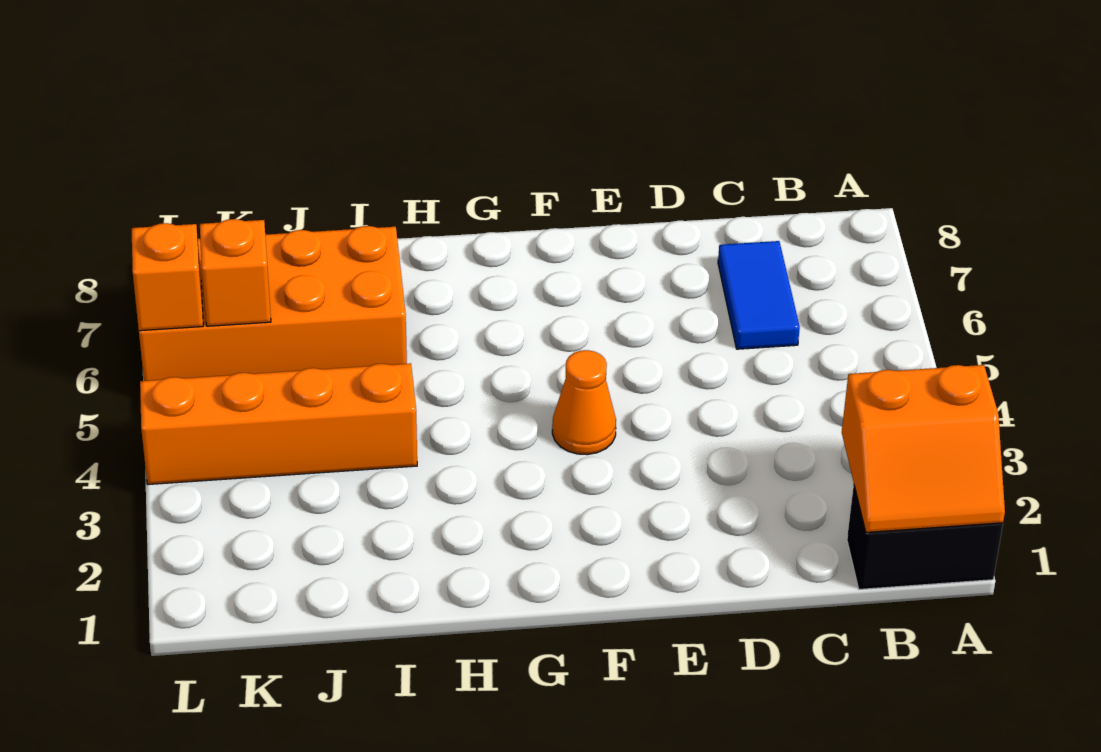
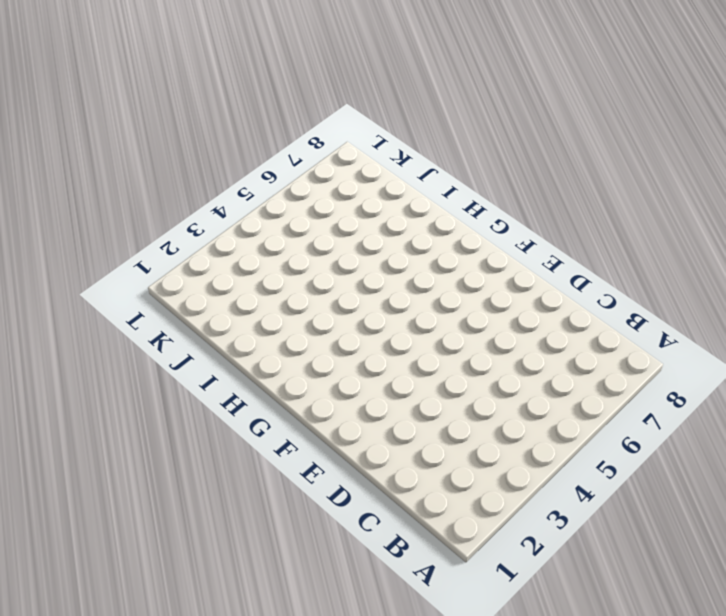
none -> black brick A1:B1 level 1
none -> blue tile C6:C7 level 1

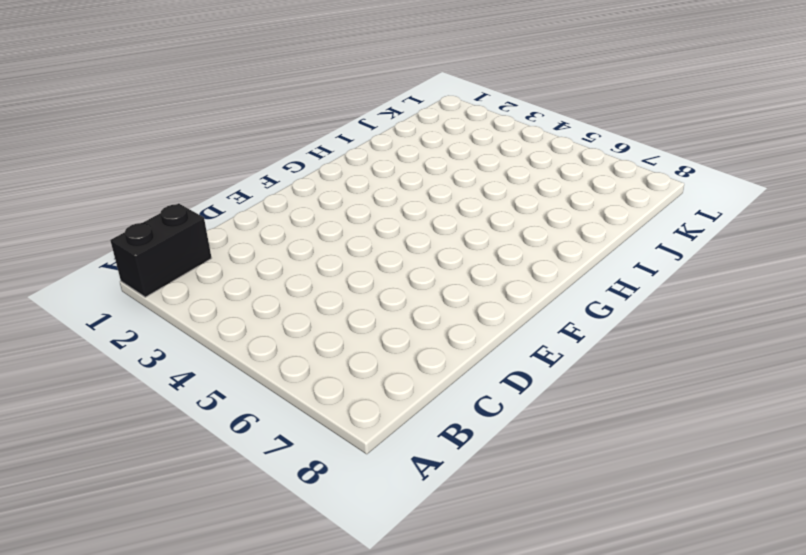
none -> blue tile C6:C7 level 1
none -> orange cone F4 level 1

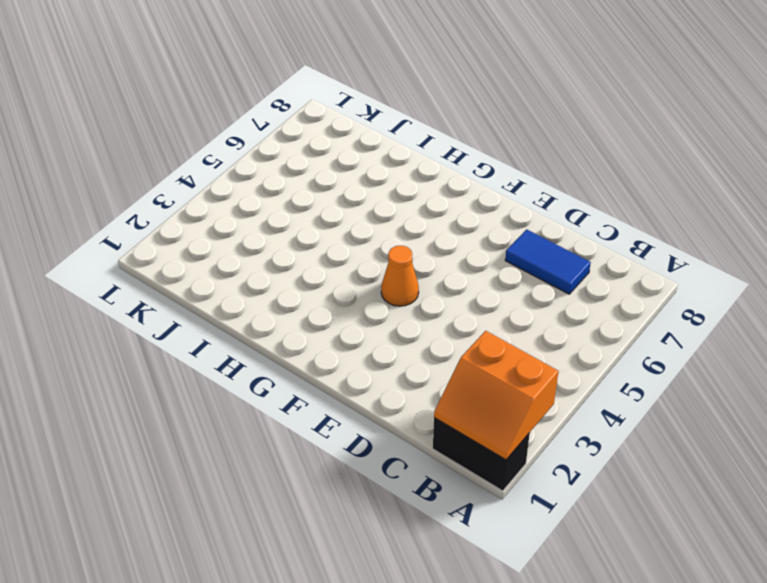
blue tile C7:D7 level 1 -> blue tile C6:C7 level 1
none -> orange brick I4:L4 level 1
none -> orange brick I6:L7 level 1

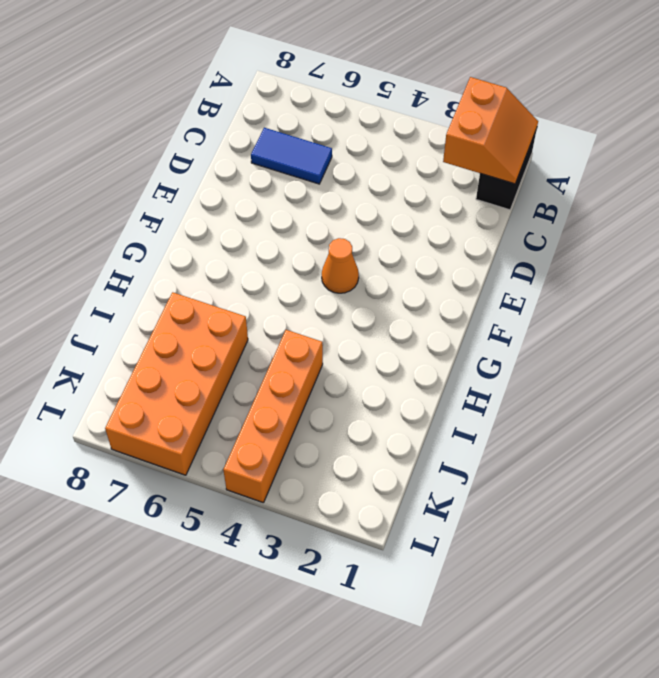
none -> orange brick K6 level 2
none -> orange brick L6 level 2

